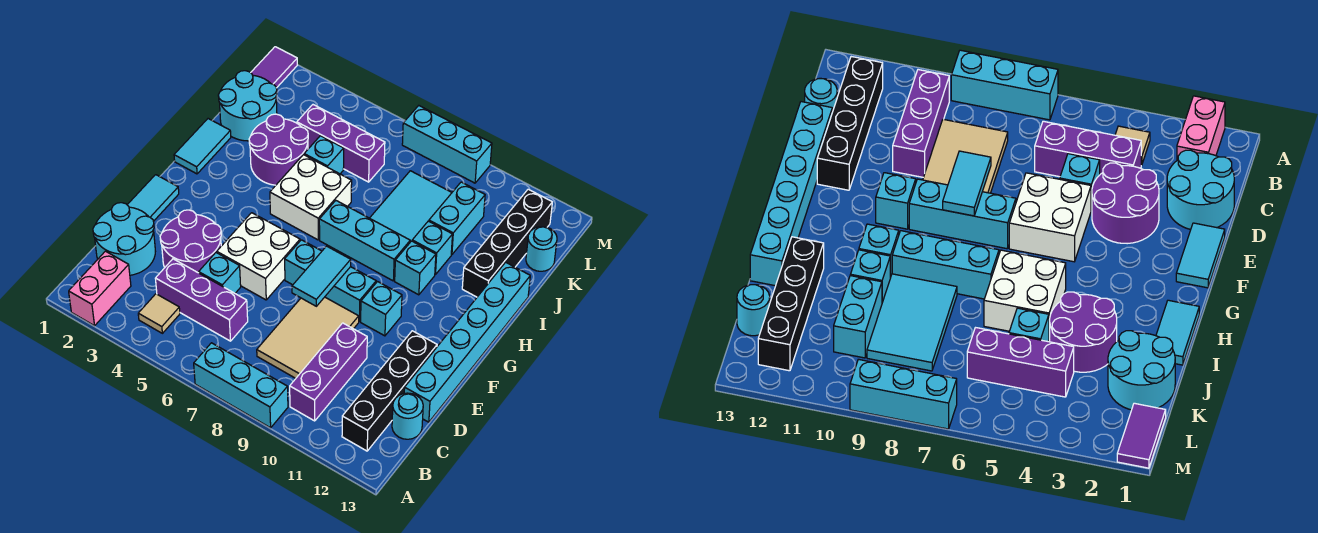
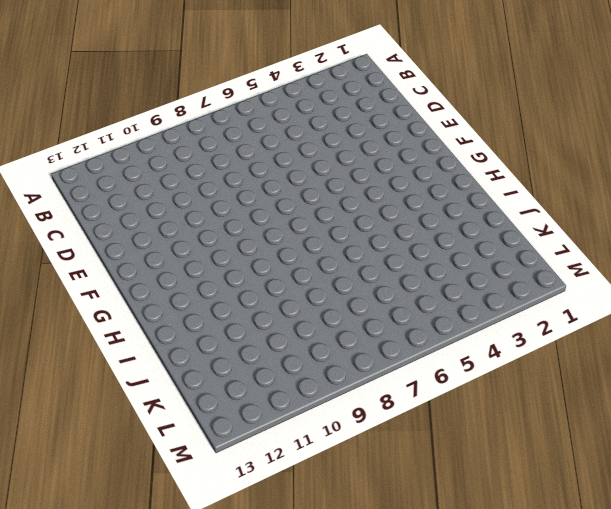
none -> pink brick A2:B2 level 1
none -> cyan brick A7:A9 level 1
none -> tan tile B4 level 1
none -> purple brick B10:D10 level 1

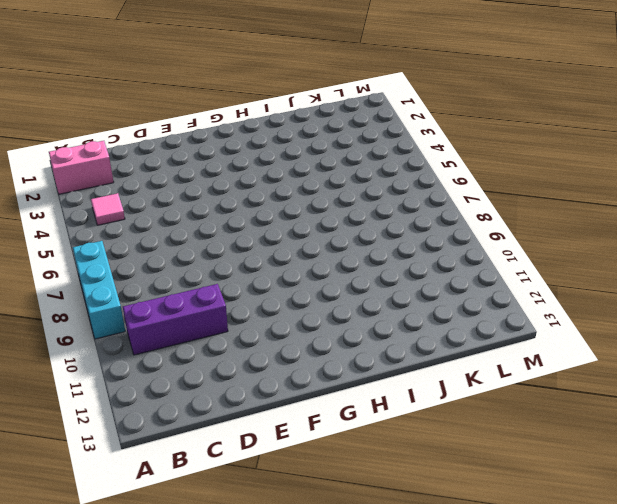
pink tile B4 level 1 -> tan tile B4 level 1
none -> black brick B12:E12 level 1
none -> cyan round brick C1:D2 level 1
none -> purple brick C4:C6 level 1
none -> tan tile C8:E9 level 1

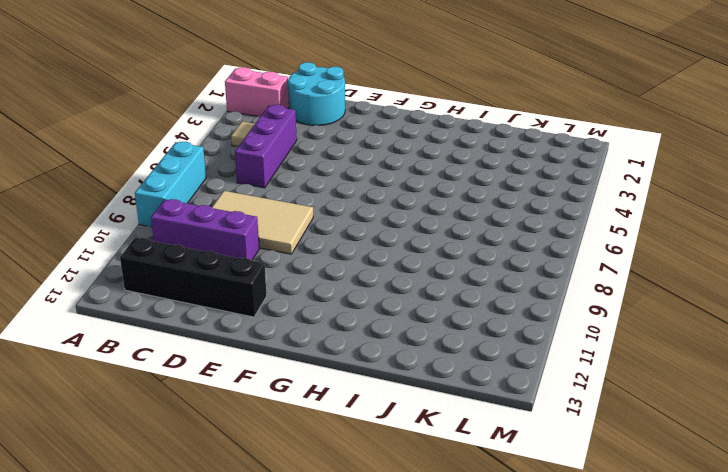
none -> cyan round brick C13 level 1
none -> purple round brick D3:E4 level 1
none -> cyan brick D5 level 1
none -> cyan brick D13:I13 level 1

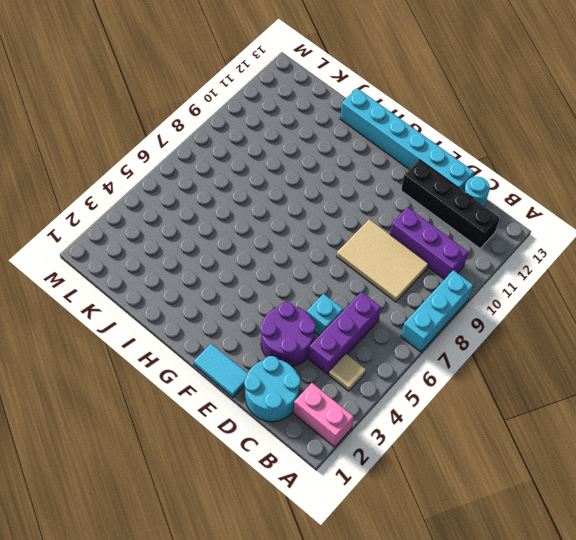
none -> white brick E5:F6 level 1
none -> cyan brick F7:F9 level 1
none -> cyan brick F10 level 1
none -> cyan tile H1:I1 level 1

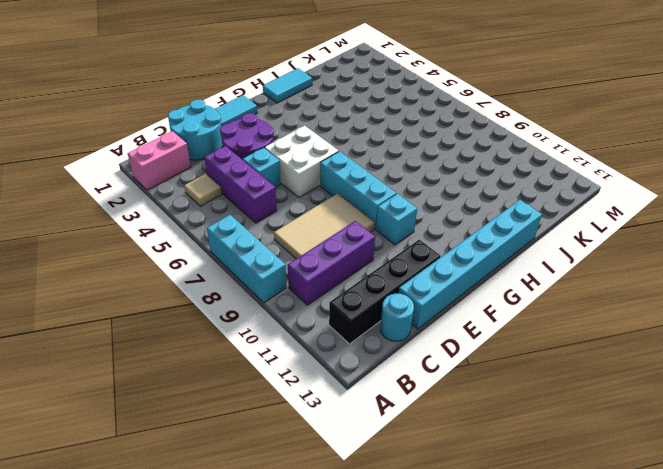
none -> white brick H5:I6 level 1
none -> cyan brick H7:H9 level 1
none -> cyan brick H10 level 1
none -> purple round brick I3:J4 level 1

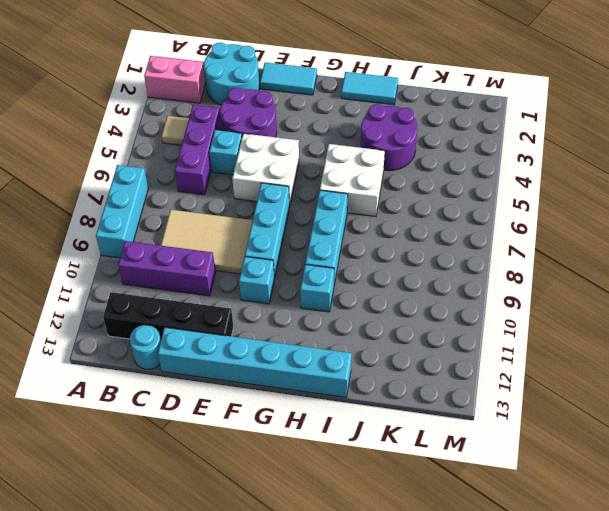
none -> cyan tile I8:K9 level 1
none -> cyan brick I10 level 1
none -> black brick I12:L12 level 1
none -> cyan round brick J1:K2 level 1

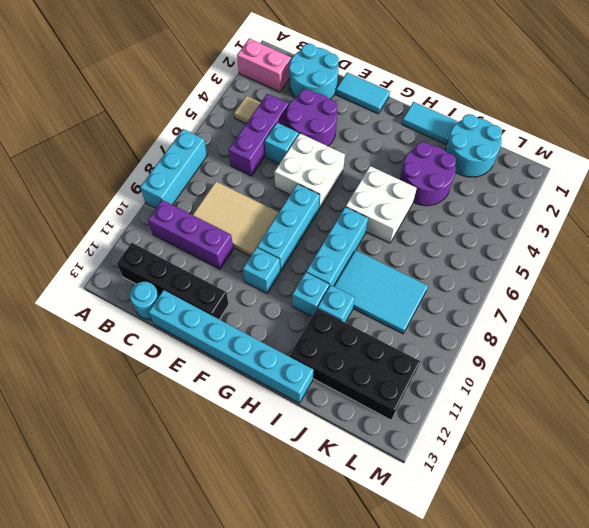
black brick I11:L12 level 1 -> black brick I12:L12 level 1
none -> cyan brick J5 level 1
none -> cyan brick J10:K10 level 1
none -> purple brick K4:K6 level 1
none -> cyan round brick K13 level 1

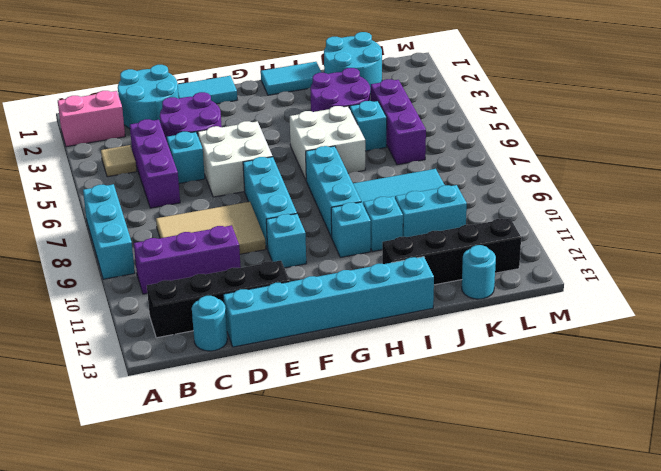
none -> purple tile L1:M1 level 1
none -> cyan brick M7:M9 level 1
none -> cyan tile E8:F8 level 2

